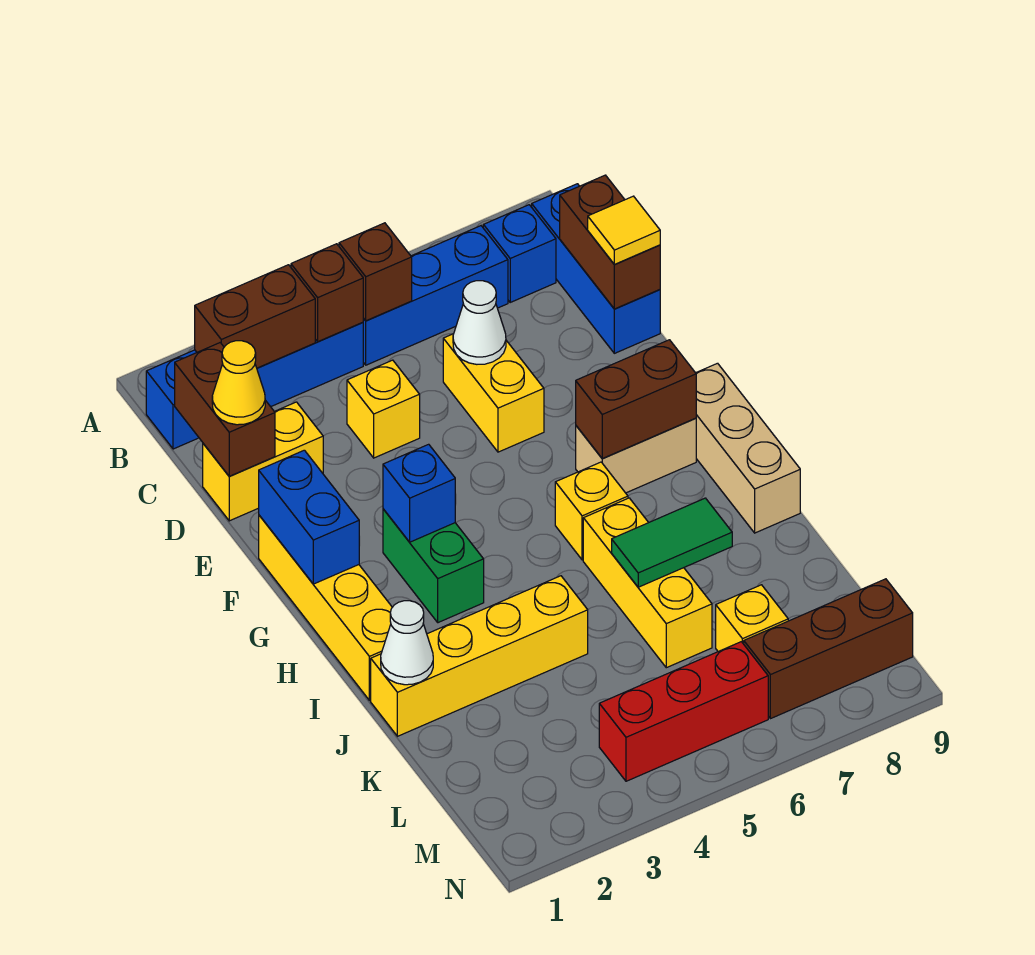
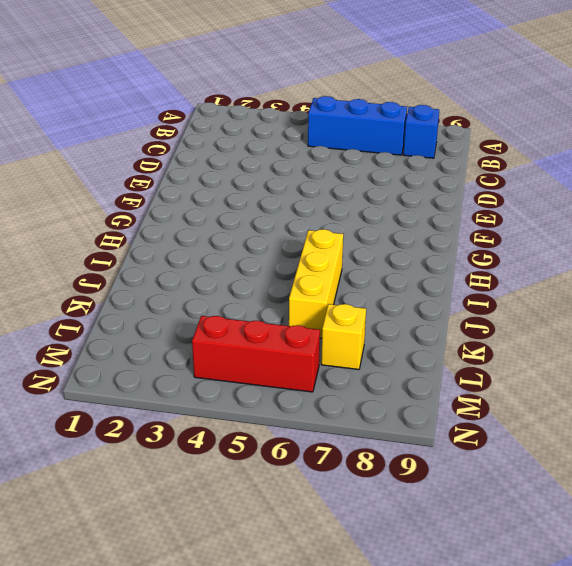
none -> blue brick B1:B4 level 1
none -> blue brick B9:D9 level 1
none -> yellow brick D1:D2 level 1
none -> yellow brick D4 level 1

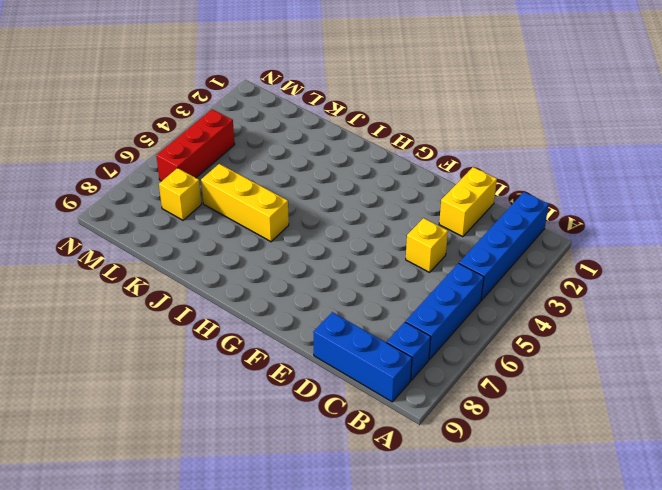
none -> yellow brick D6:E6 level 1
none -> yellow brick F1:I1 level 1
none -> green brick G3:H3 level 1
none -> tan brick G7:G8 level 1

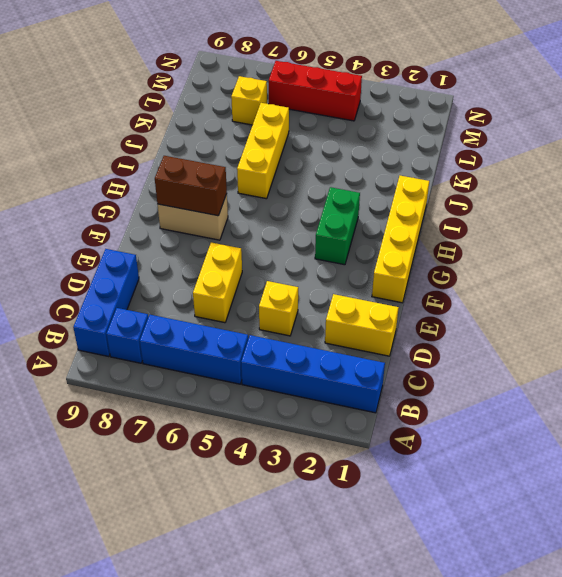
none -> tan brick G9:I9 level 1
none -> yellow brick H6 level 1
none -> yellow brick J1:J4 level 1
none -> brown brick M7:M9 level 1

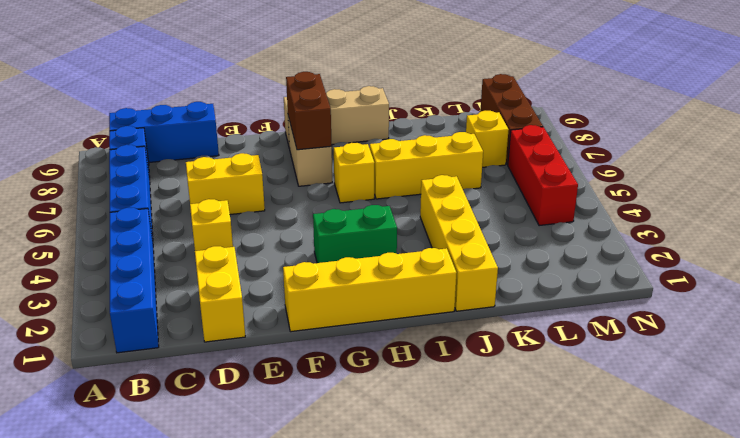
none -> brown brick B2:B3 level 2
none -> brown brick B4 level 2
none -> brown brick B5 level 2
none -> brown brick C1:D1 level 2

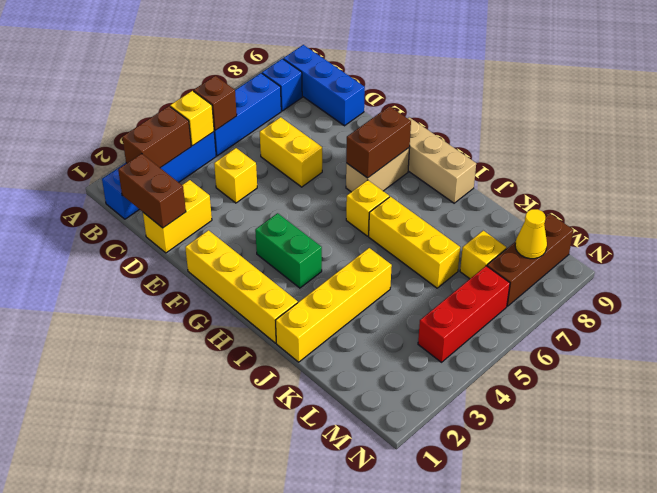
yellow brick B4 level 2 -> brown brick B4 level 2
yellow cone M8 level 2 -> yellow cone D1 level 3
none -> brown brick C9:D9 level 2
none -> white cone D6 level 2
none -> blue brick F1:G1 level 2
none -> blue brick G3 level 2

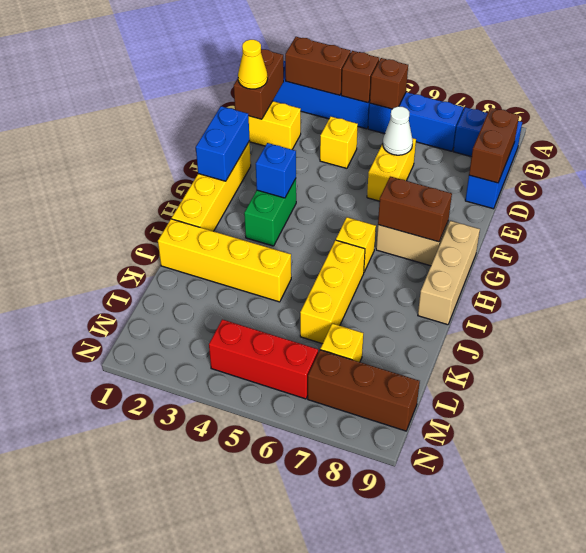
none -> white cone J1 level 2
none -> green tile J6:J7 level 2
none -> yellow tile D9 level 3

